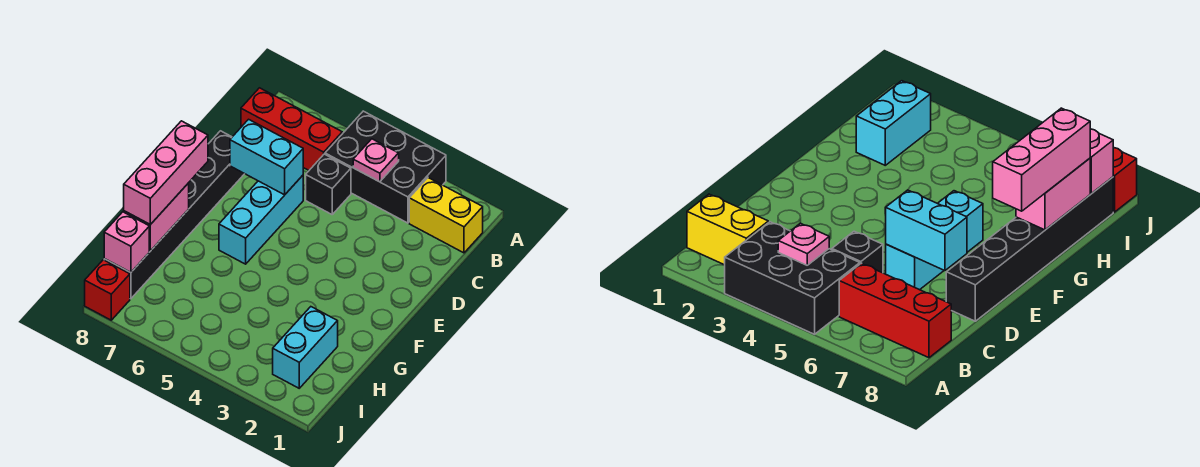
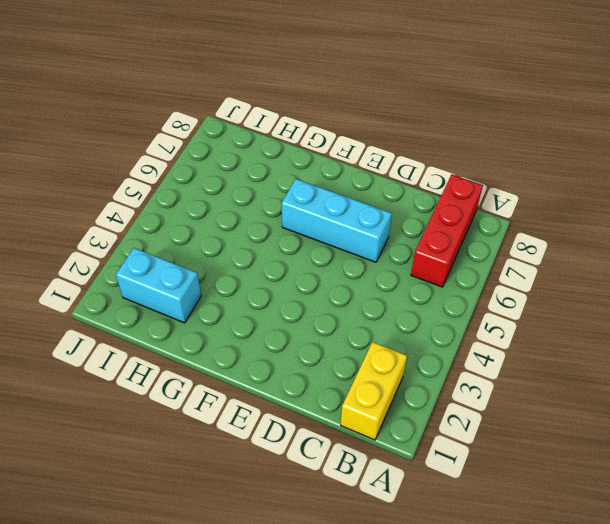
none -> black brick A3:B5 level 1
none -> black brick C5 level 1
none -> black brick D8:I8 level 1

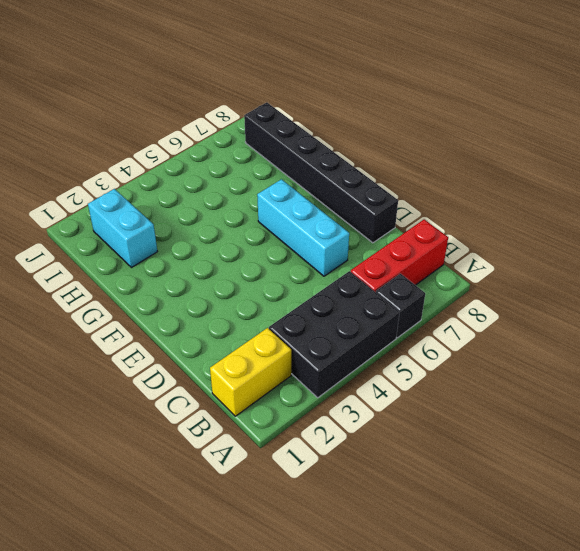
black brick A6 level 1 -> black brick C5 level 1
none -> red brick J8 level 1
none -> pink plate B4 level 2
none -> cyan brick D6:D7 level 2

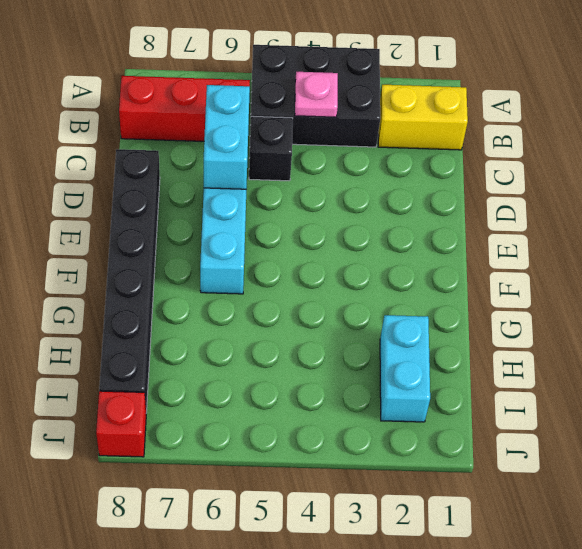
cyan brick C6:D6 level 2 -> cyan brick D6:D7 level 2
none -> pink brick G8:H8 level 2
none -> pink brick I8 level 2
none -> pink brick F8:H8 level 3

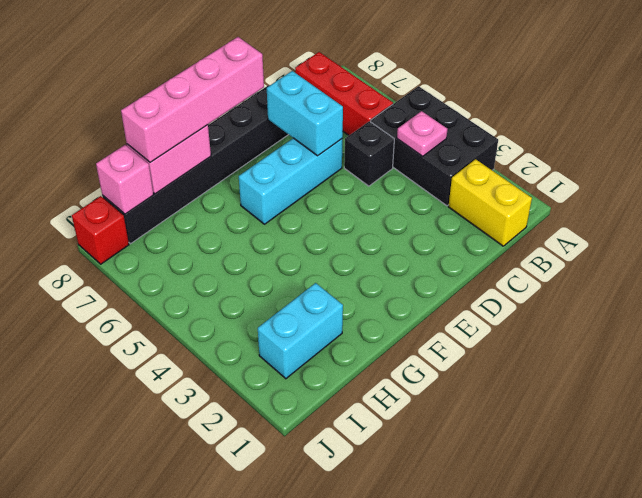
pink brick E8:H8 level 3 -> pink brick F8:H8 level 3

